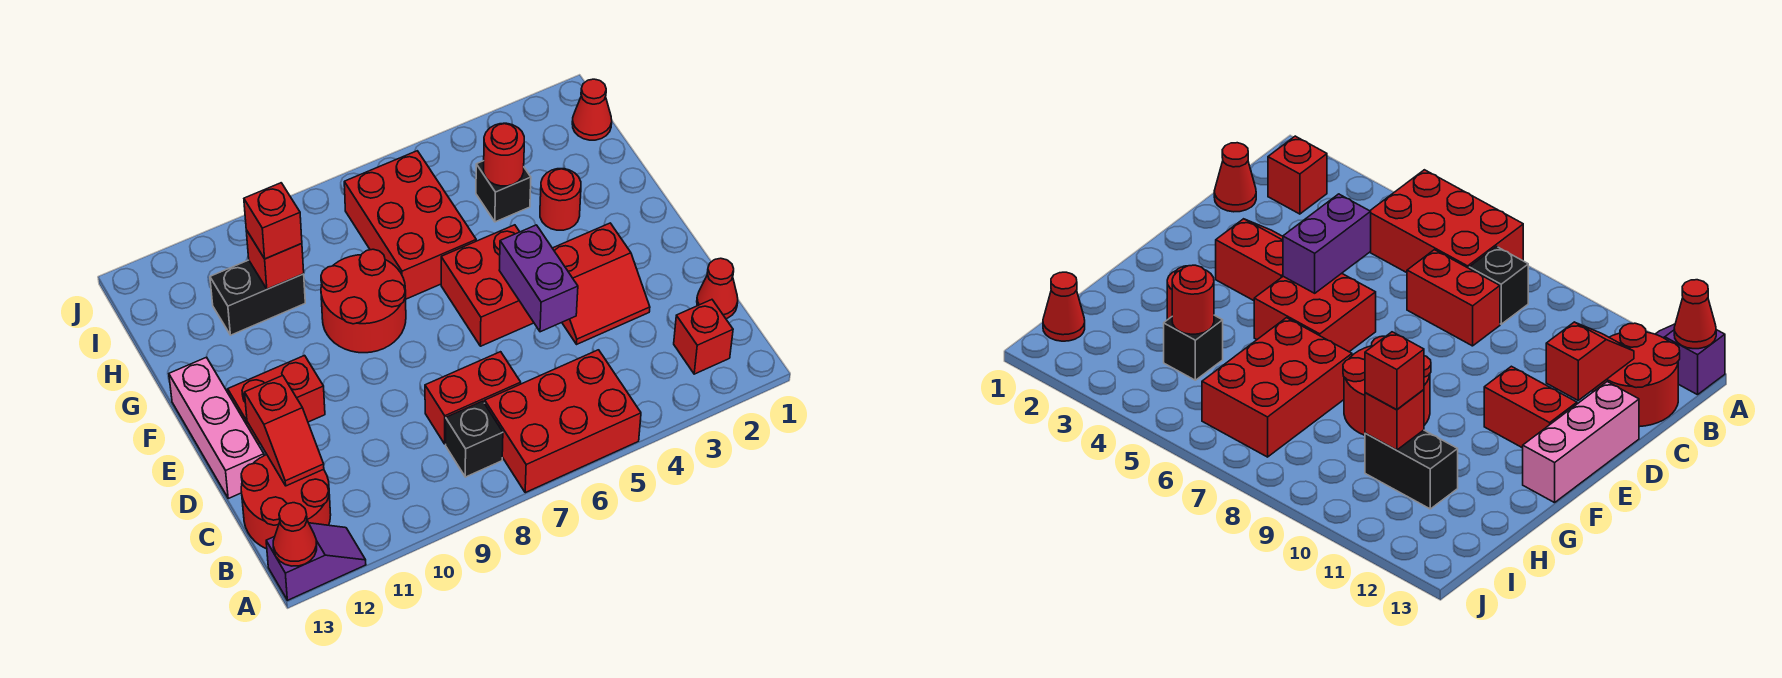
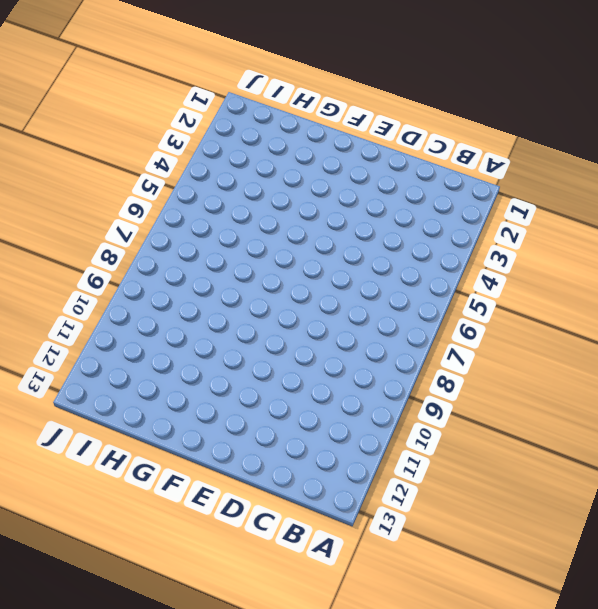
none -> red brick A5:B7 level 1
none -> purple slope A12:A13 level 1 top 13
none -> red brick B2 level 1

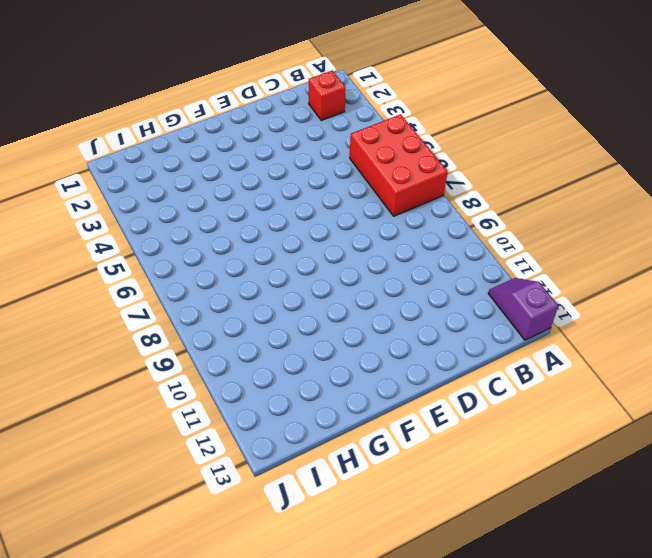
none -> black brick B8 level 1
none -> red round brick B12:C13 level 1
none -> red cone C1 level 1

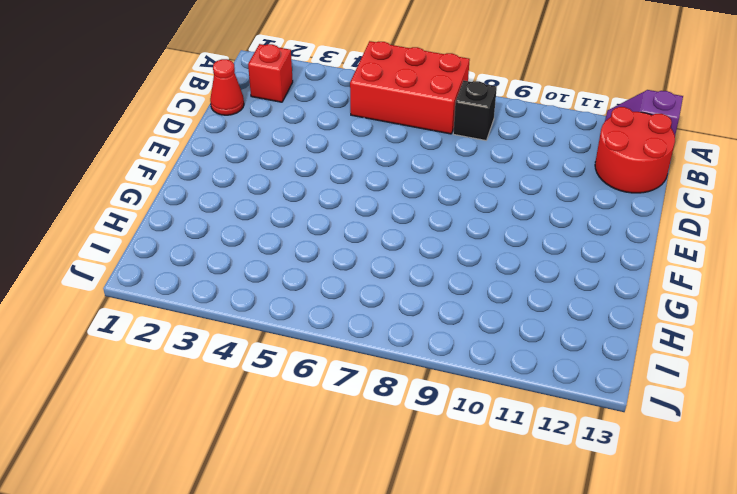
none -> red brick C7:C8 level 1
none -> red slope D3:E4 level 1 top E
none -> pink brick D13:F13 level 1

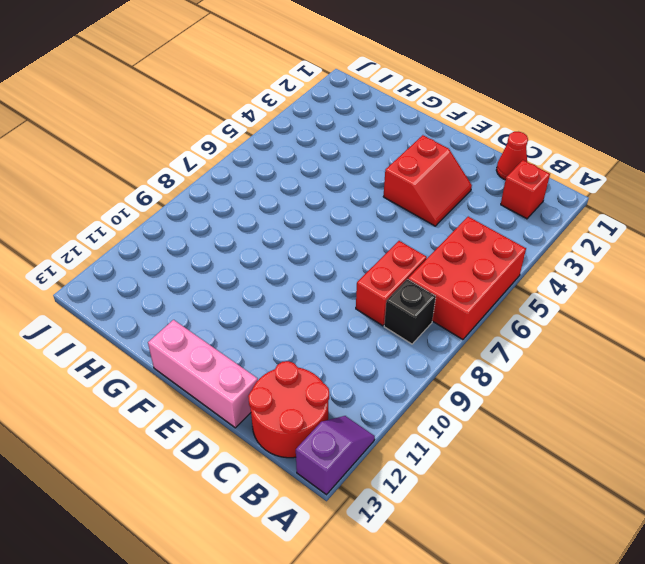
none -> red brick E5:F6 level 1
none -> red brick E11:E12 level 1
none -> red round brick F8:G9 level 1

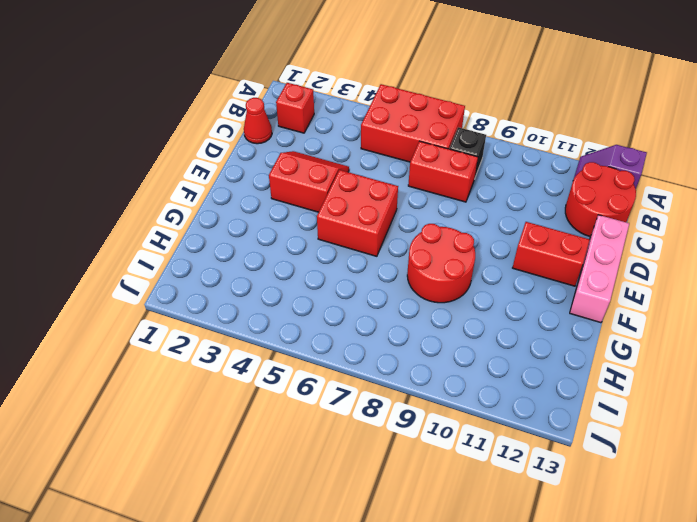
none -> red round brick G3 level 1
none -> red brick G6:I7 level 1
none -> black brick H4 level 1

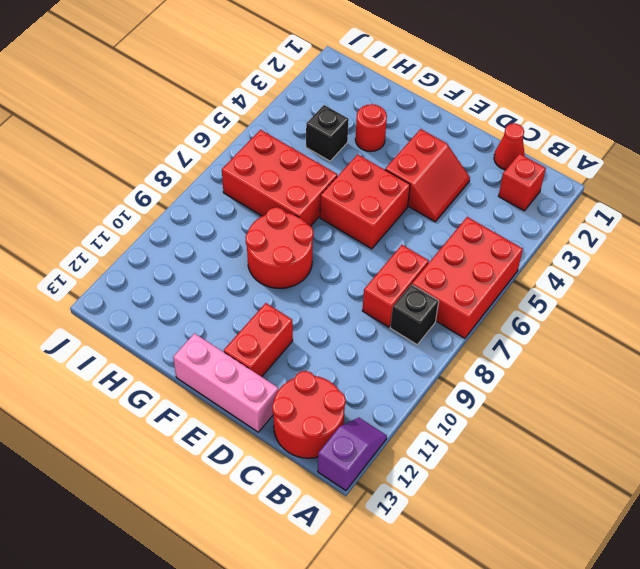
none -> black brick H10:H11 level 1
none -> red cone I1 level 1
none -> red cone A13 level 2

